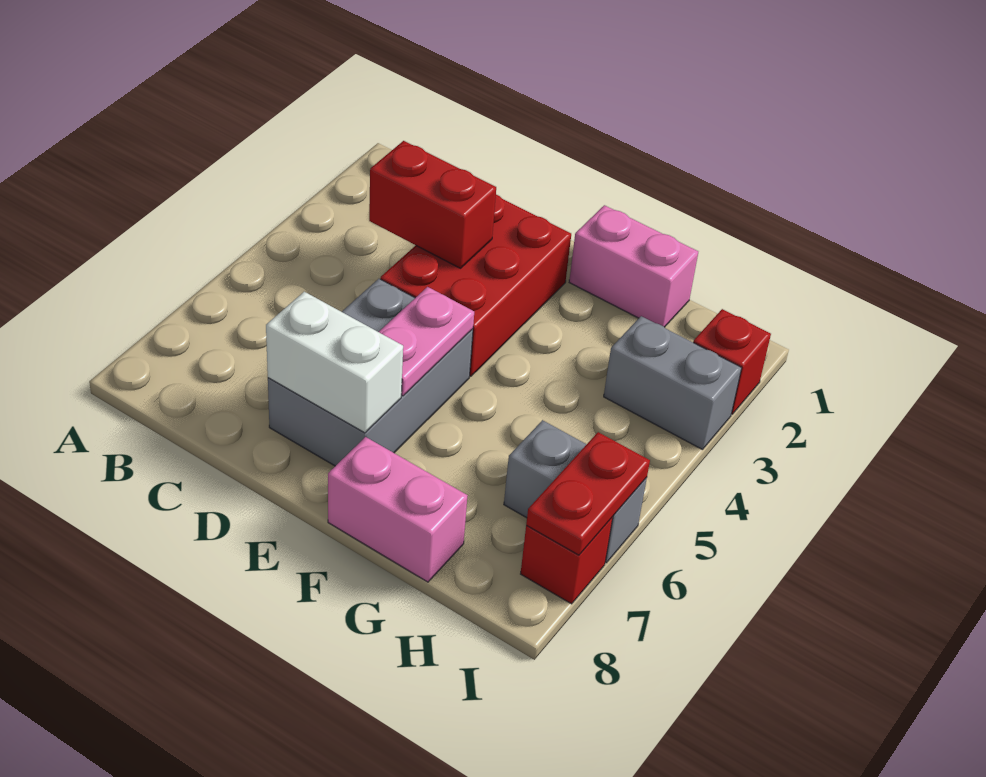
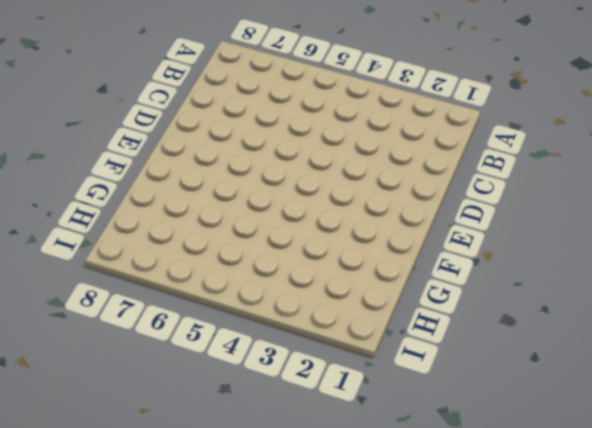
none -> red brick D2:E4 level 1
none -> grey brick D5:E7 level 1
none -> pink brick F1:G1 level 1

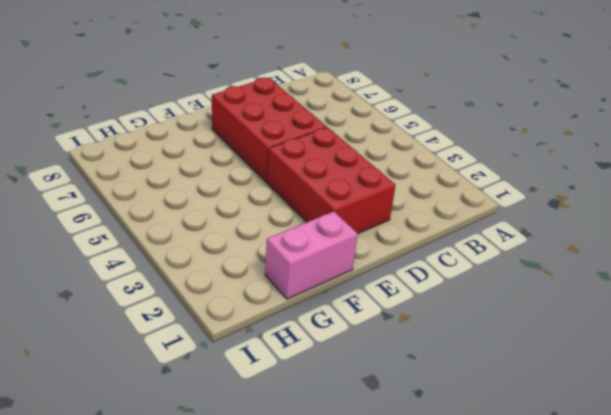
red brick D5:E7 level 1 -> grey brick D5:E7 level 1
none -> pink brick F8:G8 level 1
none -> grey brick H3:I3 level 1
none -> grey brick H6:I6 level 1

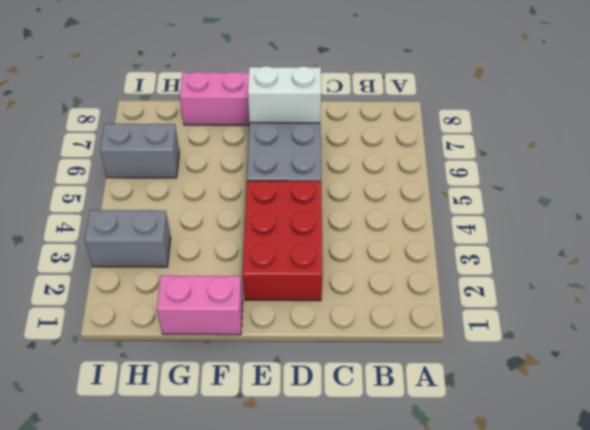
none -> red brick I2 level 1
none -> red brick I7 level 1
none -> red brick C3:D3 level 2

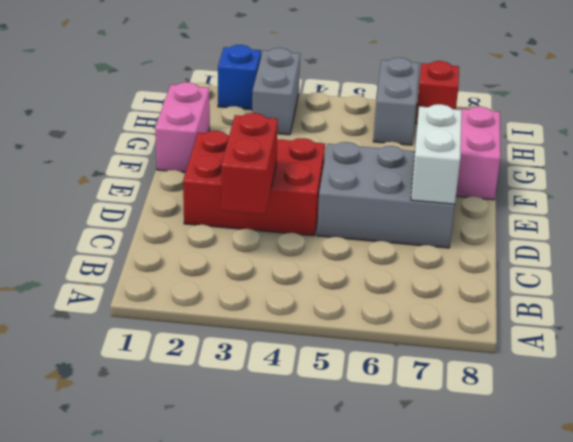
blue brick I2 level 1 -> red brick I2 level 1
none -> pink plate E5:E6 level 2
none -> red plate I6:I7 level 2

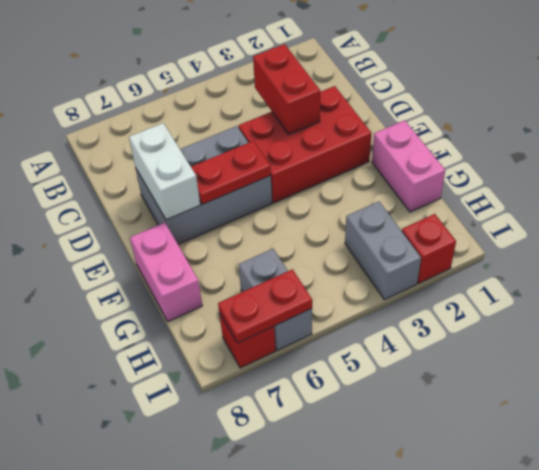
red plate E5:E6 level 2 -> pink plate E5:E6 level 2

